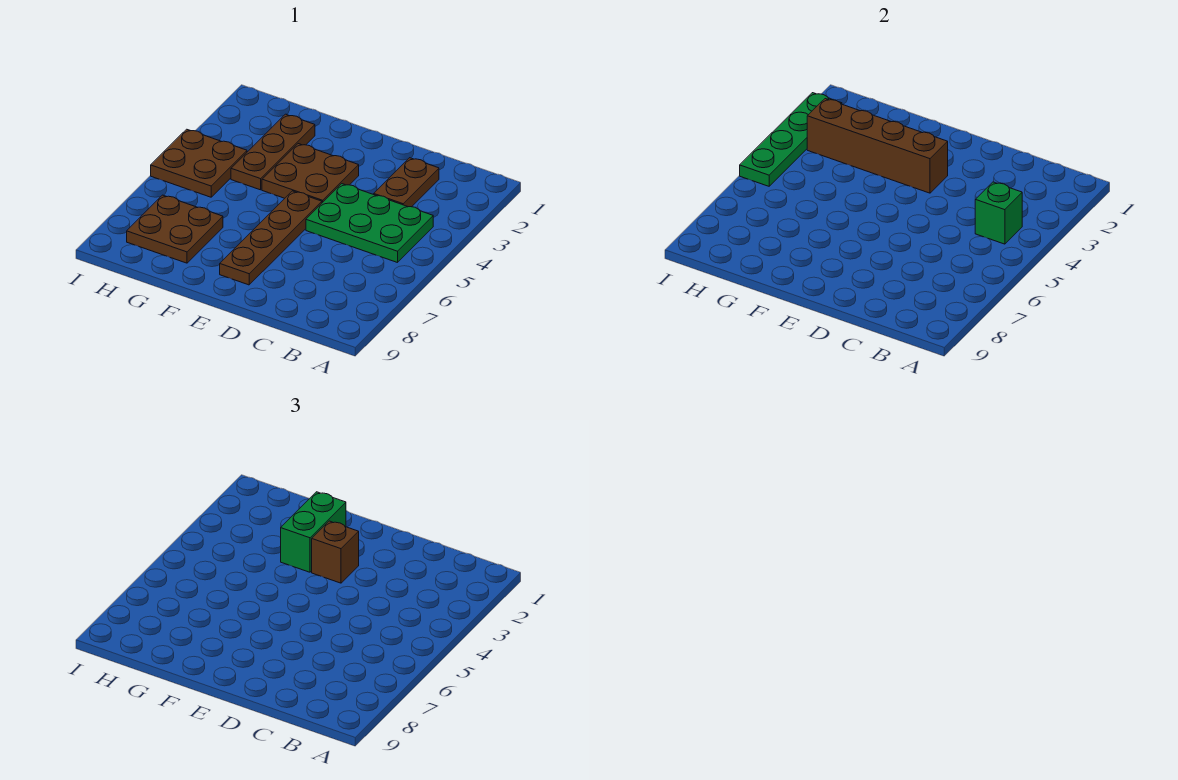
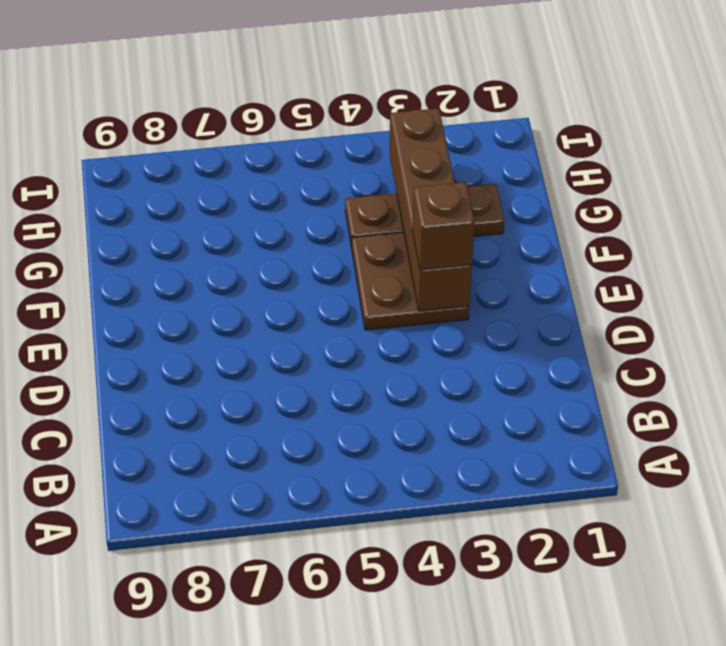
none -> green plate B4:D5 level 1
none -> brown plate C2:C3 level 1
none -> brown plate E5:E8 level 1

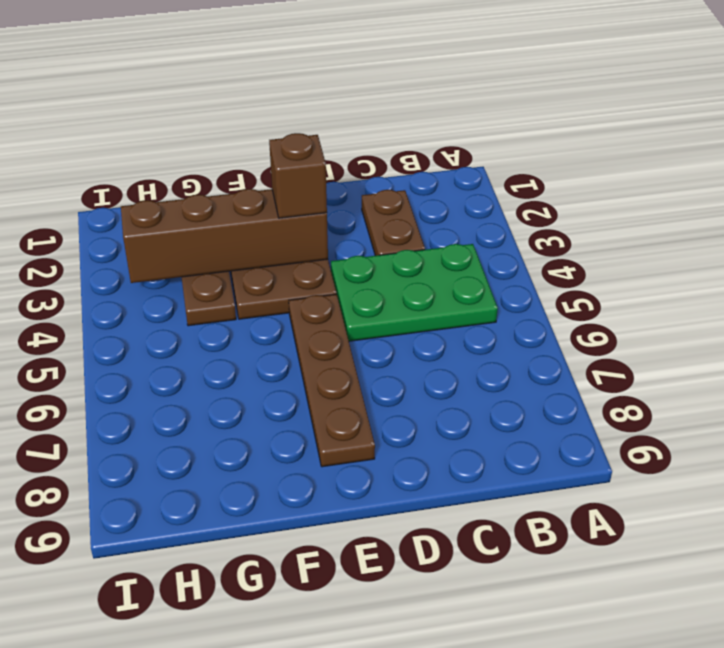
none -> brown plate G7:H8 level 1
none -> brown plate H4:I5 level 1
none -> green brick B4 level 2

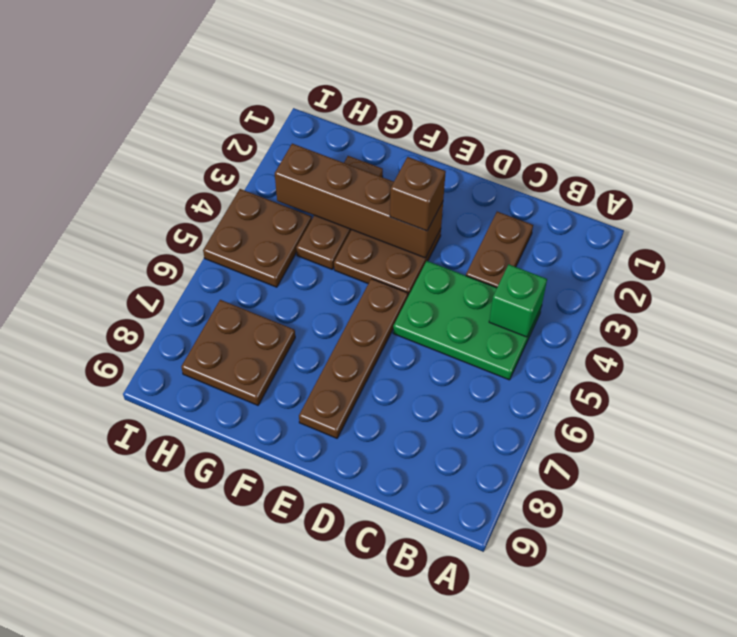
none -> green plate I2:I5 level 2
none -> green brick F2:F3 level 3

